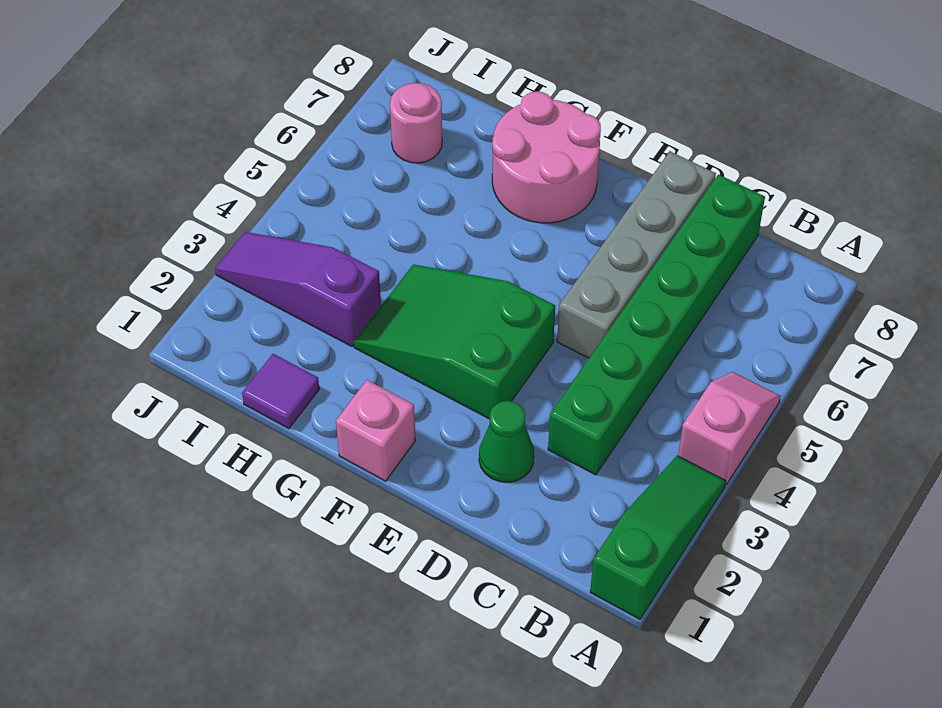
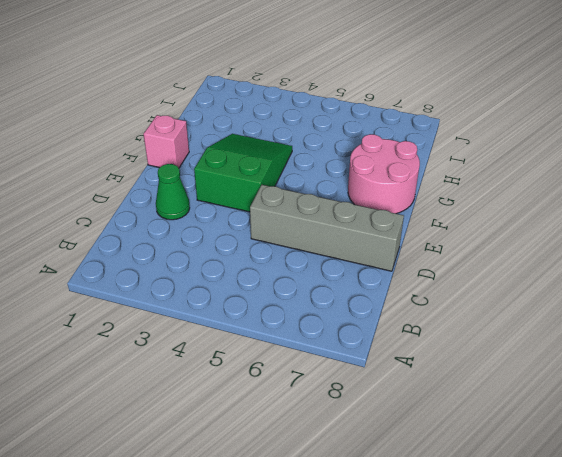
none -> green slope A1:A3 level 1 top 1
none -> pink slope A4:A5 level 1 top 4

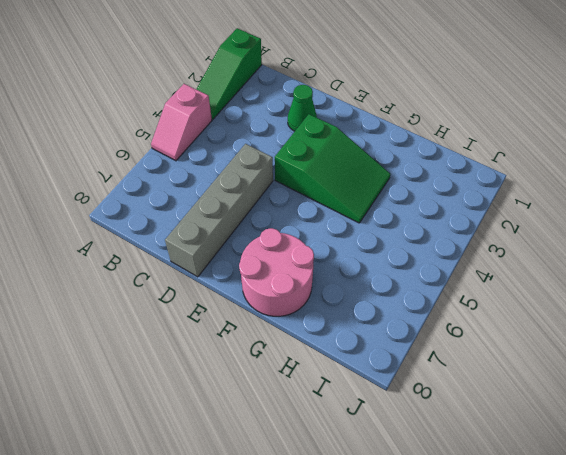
none -> green brick C3:C8 level 1
none -> pink brick F1 level 1

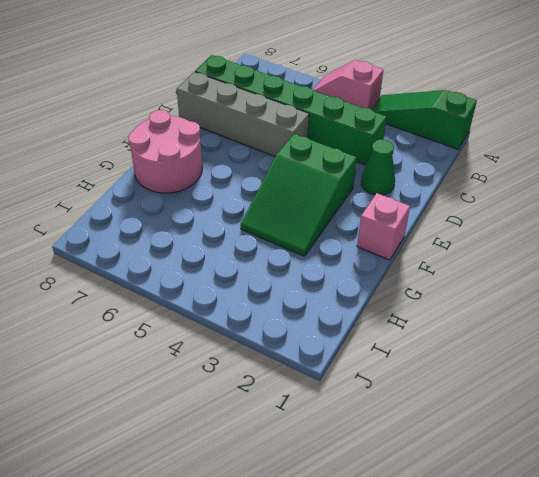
none -> purple tile H1 level 1
none -> purple slope H3:J3 level 1 top H

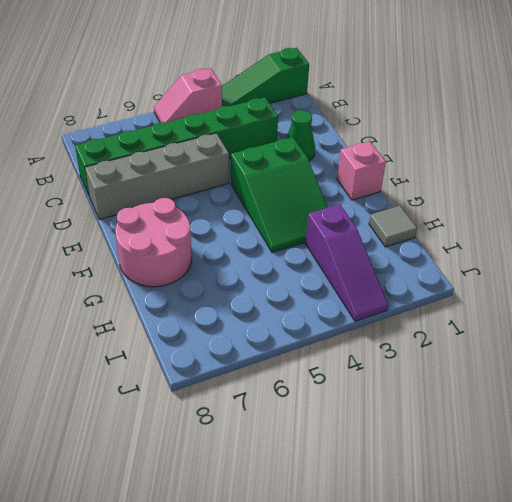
grey tile H1 level 1 -> purple tile H1 level 1
none -> pink round brick I7 level 1

